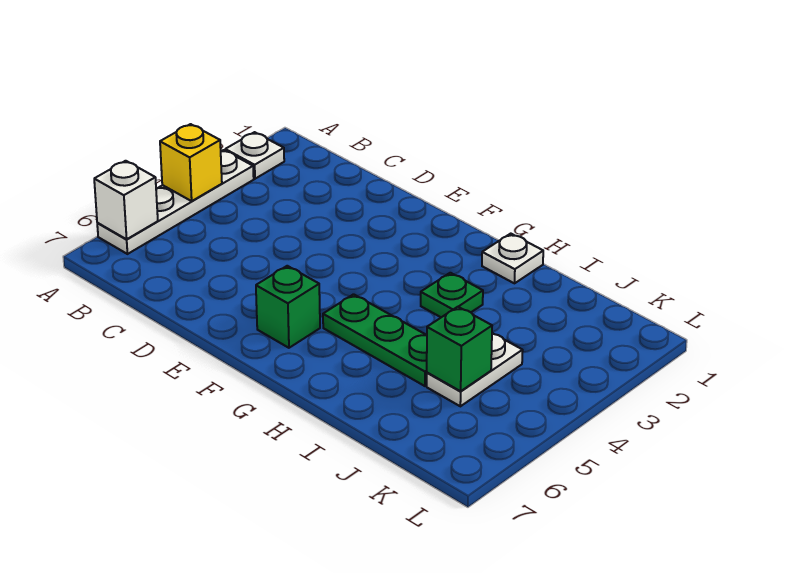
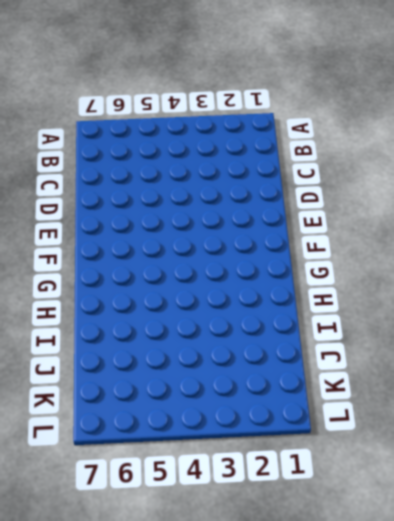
none -> white plate A2 level 1
none -> white plate A3:A6 level 1

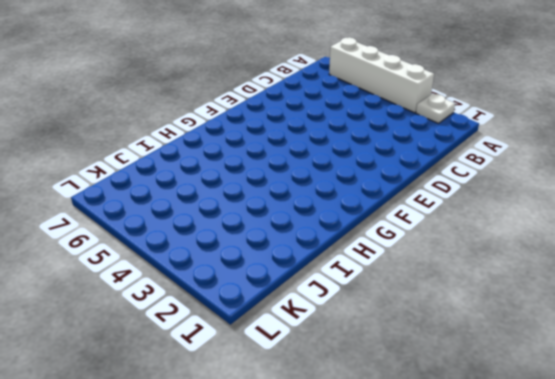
white brick A3:A6 level 1 -> white plate A3:A6 level 1
none -> green brick F6 level 1
none -> green plate G5:I5 level 1

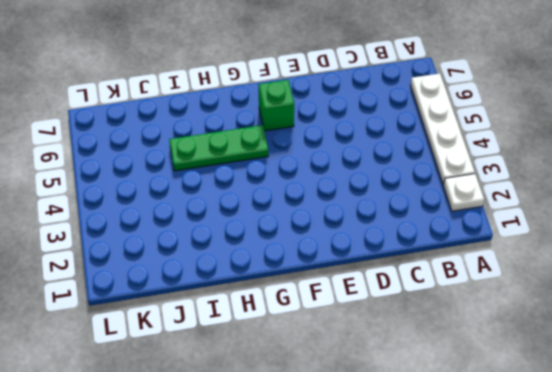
none -> white plate H1 level 1
none -> green plate H3 level 1

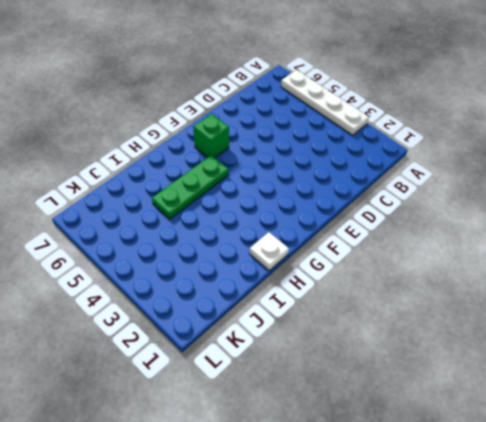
none -> white plate A2 level 1
none -> green plate H3 level 1

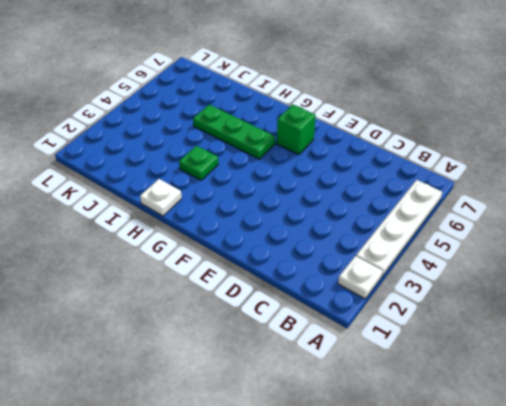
none -> white plate J4:J5 level 1
none -> yellow brick A4 level 2

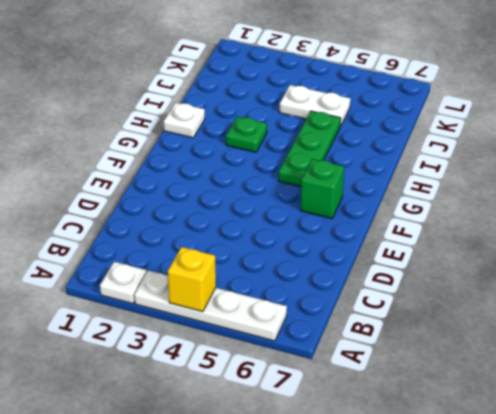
none -> white brick A6 level 2
none -> green brick J5 level 2

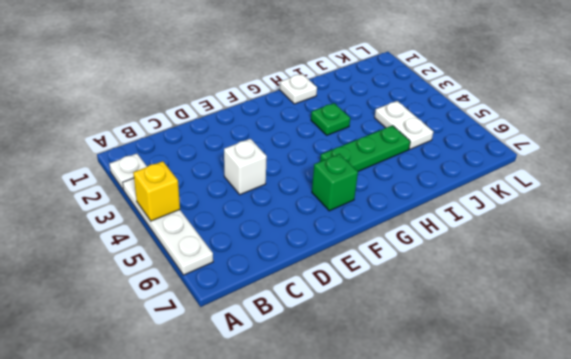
white brick D4 level 1 -> white brick A6 level 2
none -> green brick J5 level 2

